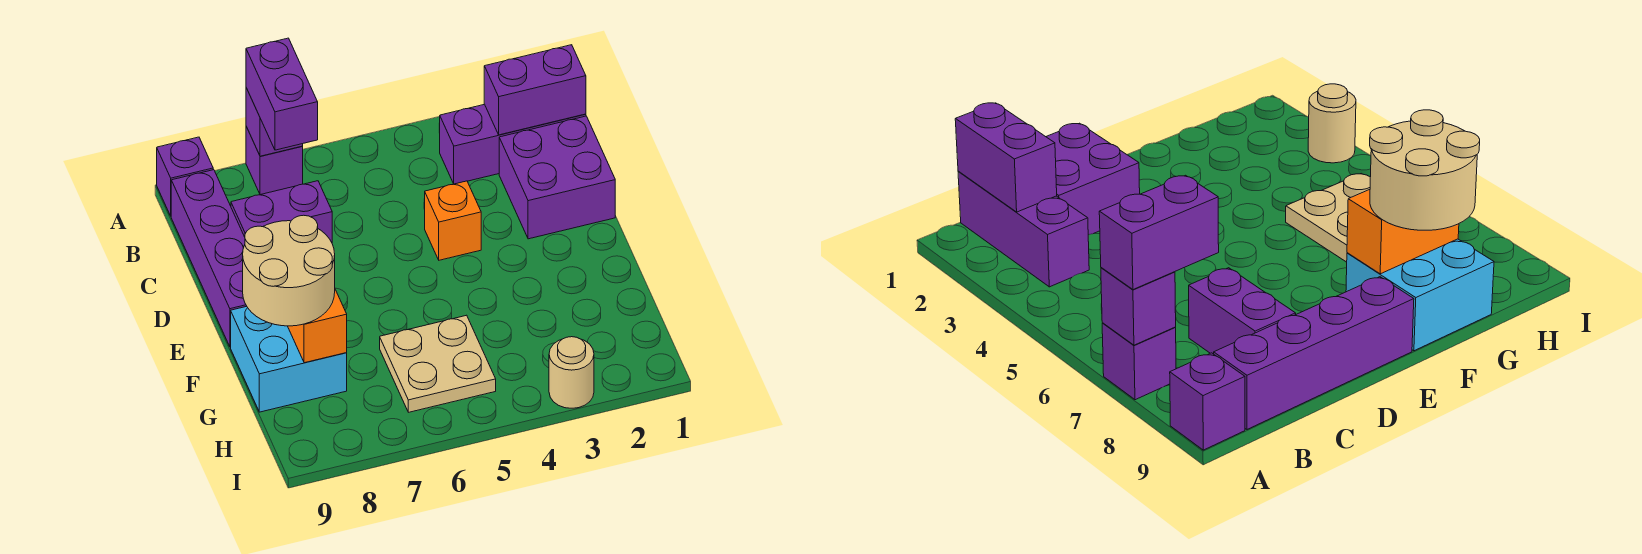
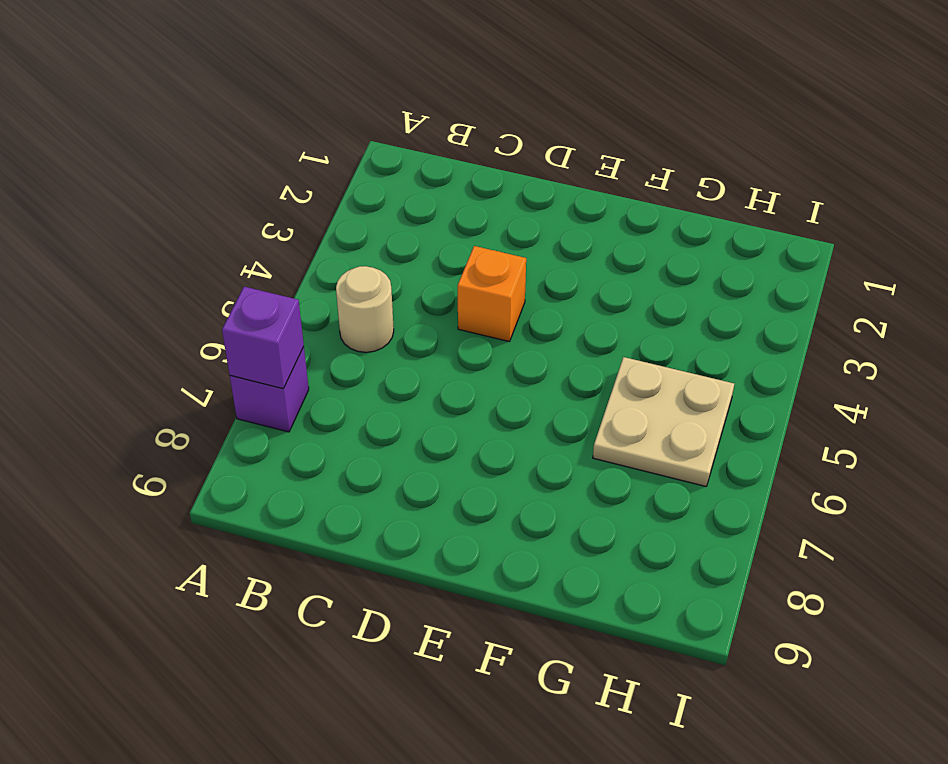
tan round brick B5 level 1 -> tan round brick I3 level 1
none -> purple brick A9 level 1
none -> purple brick B1:B3 level 1
none -> purple brick B9:E9 level 1

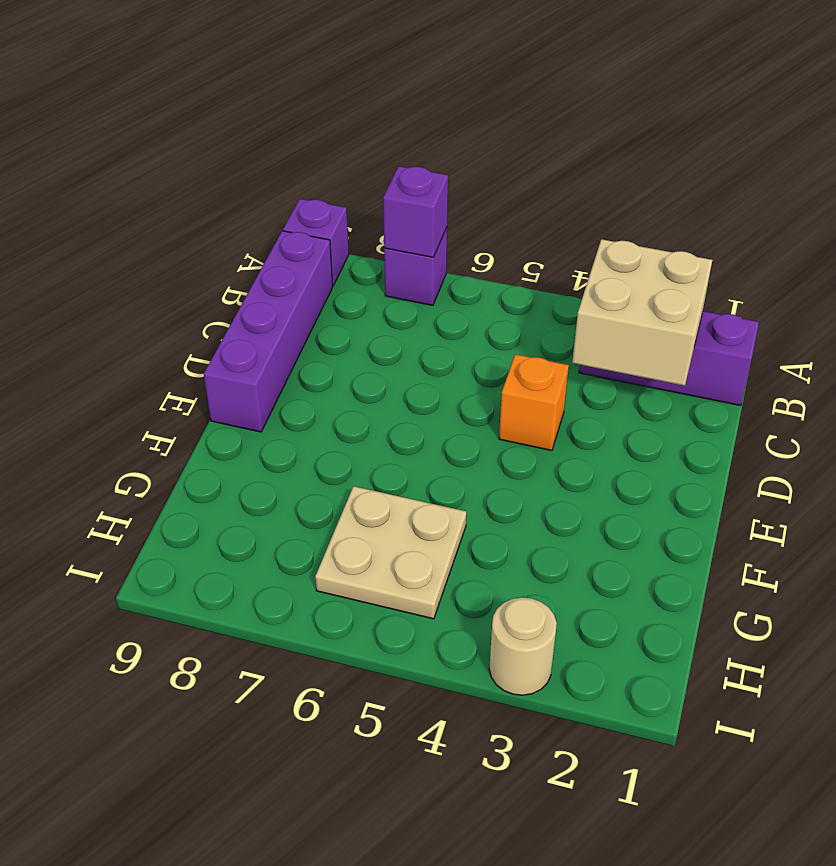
tan brick B2:C3 level 2 -> purple brick B1:B2 level 2
none -> purple brick C1:D2 level 1
none -> purple brick C7:C8 level 1
none -> cyan brick F8:G9 level 1

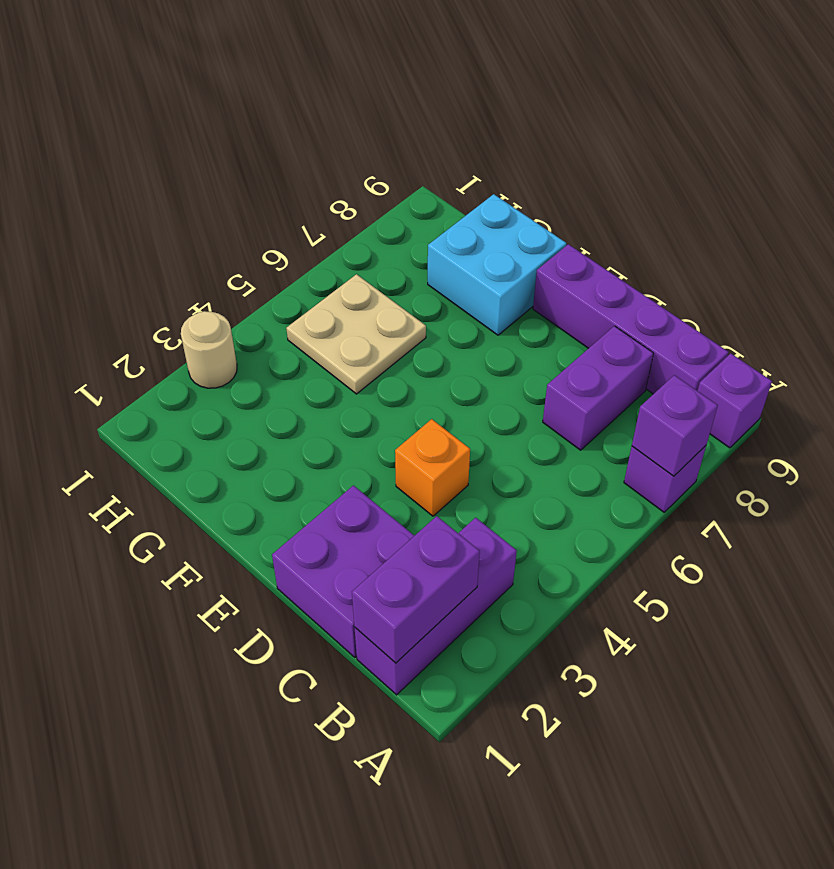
none -> orange brick F8:G8 level 2
none -> purple brick A7:B7 level 3
none -> tan round brick F8:G9 level 3

